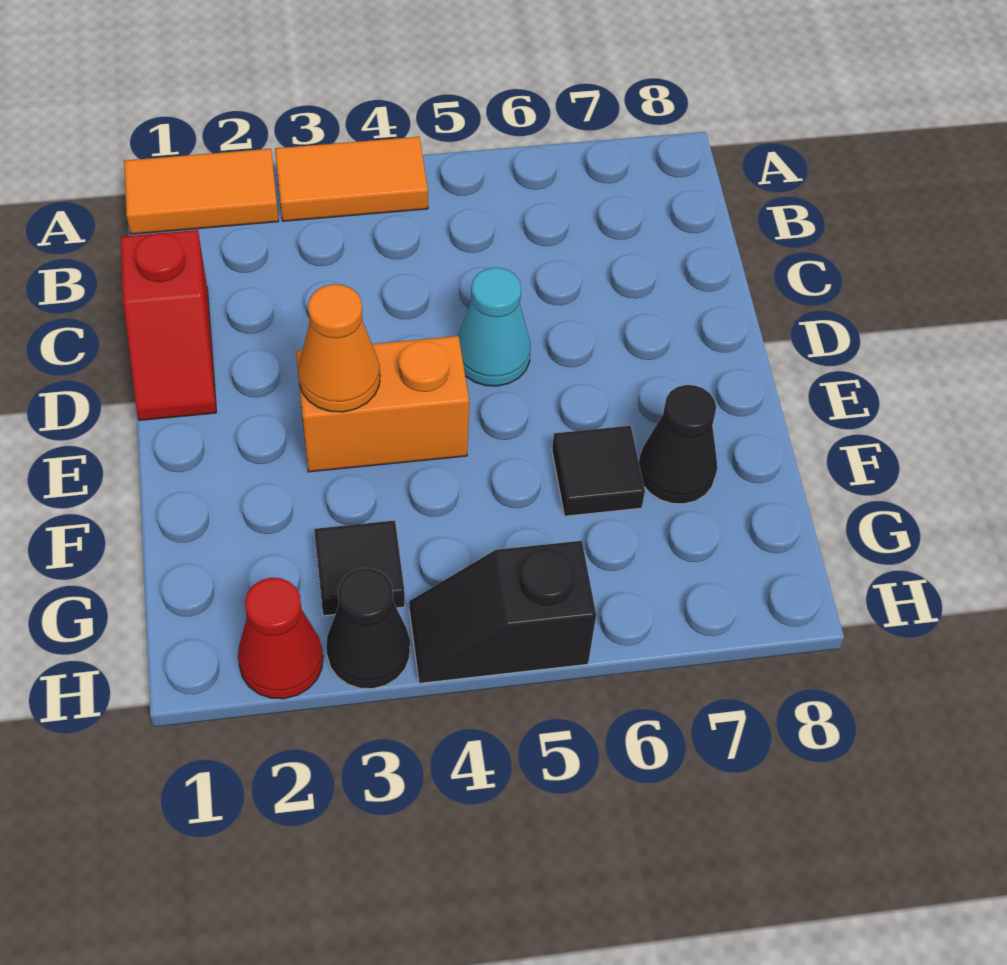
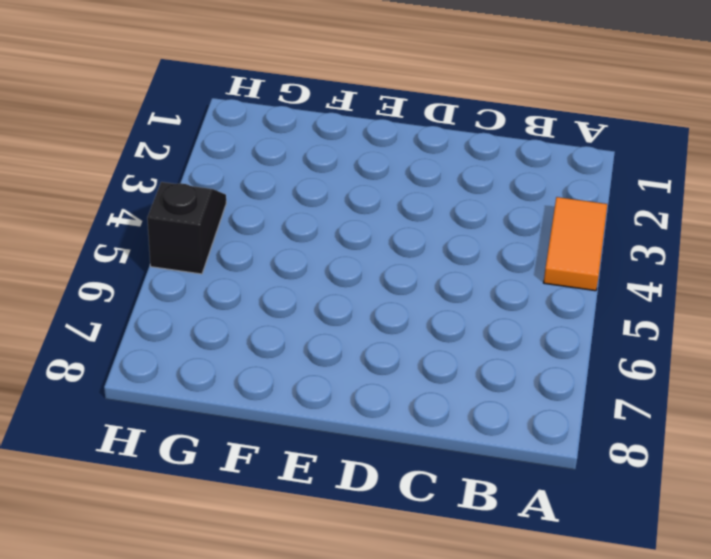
none -> orange tile A1:A2 level 1
none -> red slope C1:D1 level 1 top C
none -> cyan cone D5 level 1

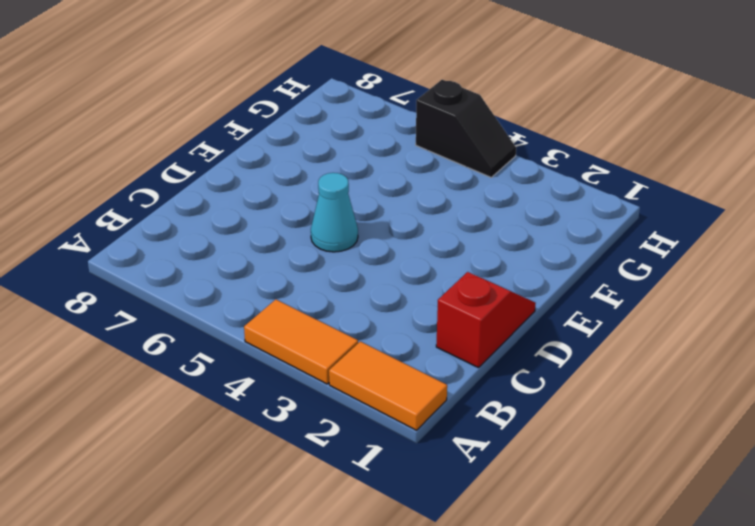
none -> orange brick E3:E4 level 1
none -> black tile F6 level 1
none -> black cone F7 level 1

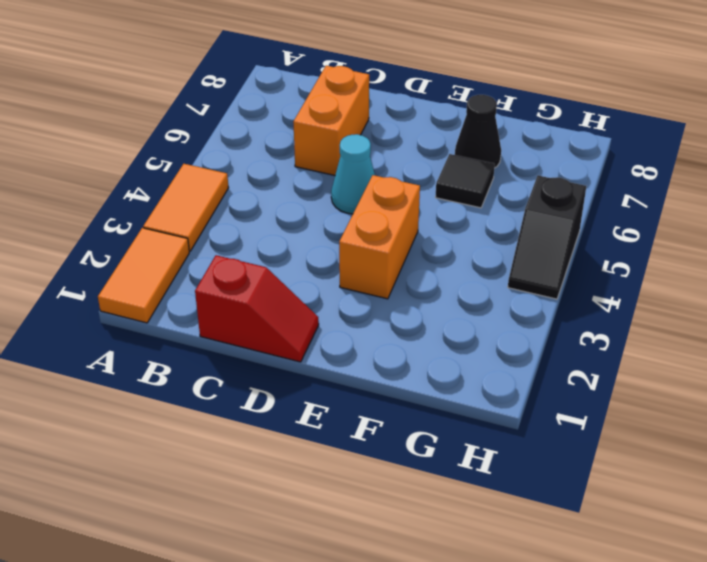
orange brick C6:C7 level 1 -> none
none -> black tile G3 level 1
none -> red cone H2 level 1
none -> black cone H3 level 1

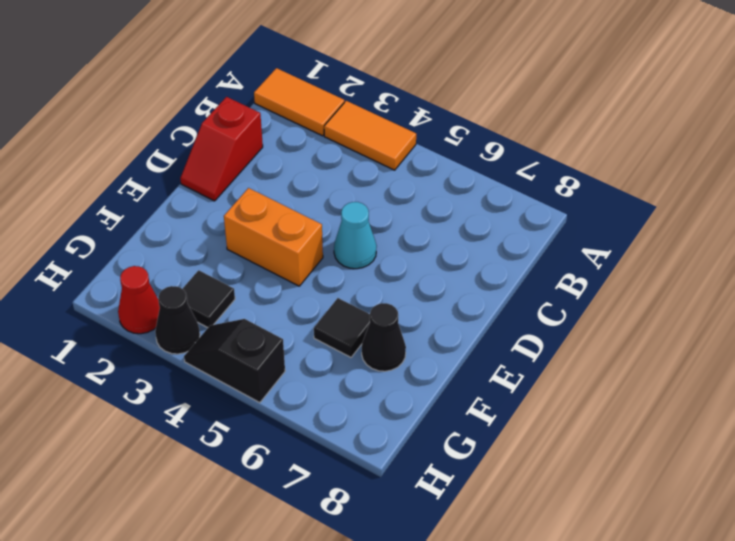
none -> orange cone E3 level 2

